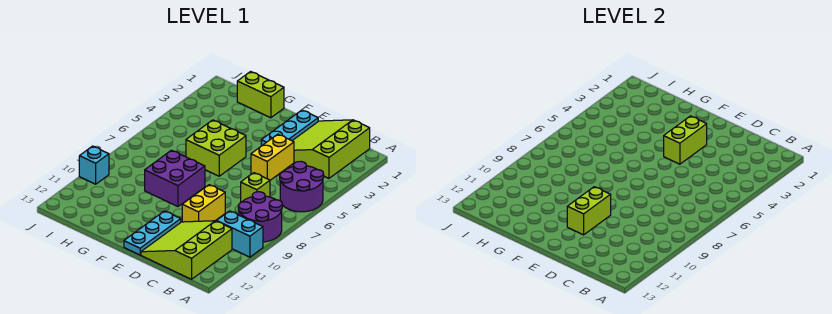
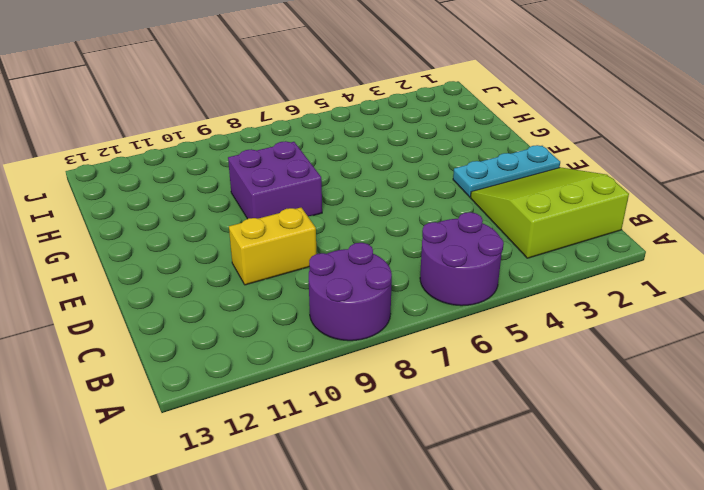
none -> cyan brick A10:B10 level 1
none -> lime slope B11:D13 level 1 top B
none -> lime brick C7 level 1

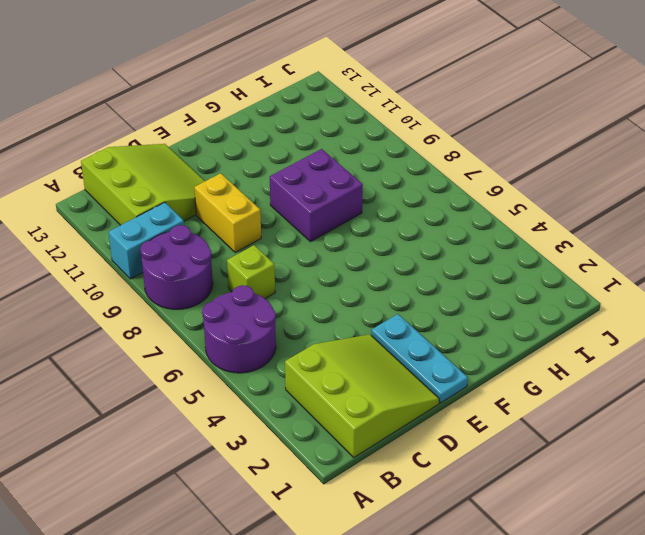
none -> yellow brick D4:D5 level 1
none -> cyan plate E11:E13 level 1
none -> lime brick F5:G6 level 1

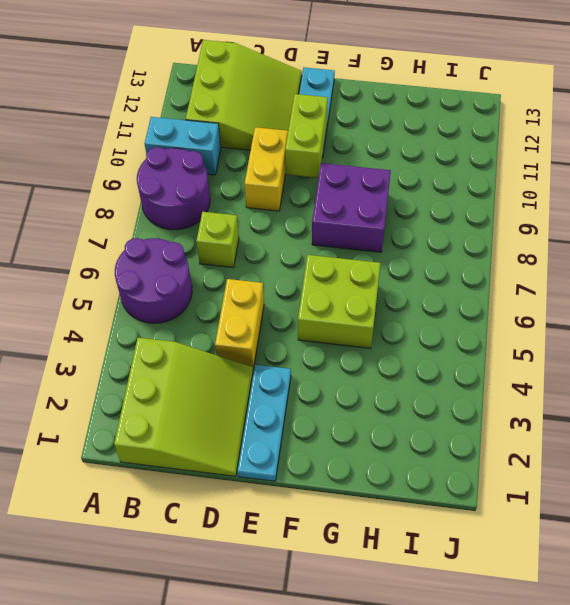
none -> lime brick G1:H1 level 1
none -> cyan brick J10 level 1
none -> lime brick E3:E4 level 2

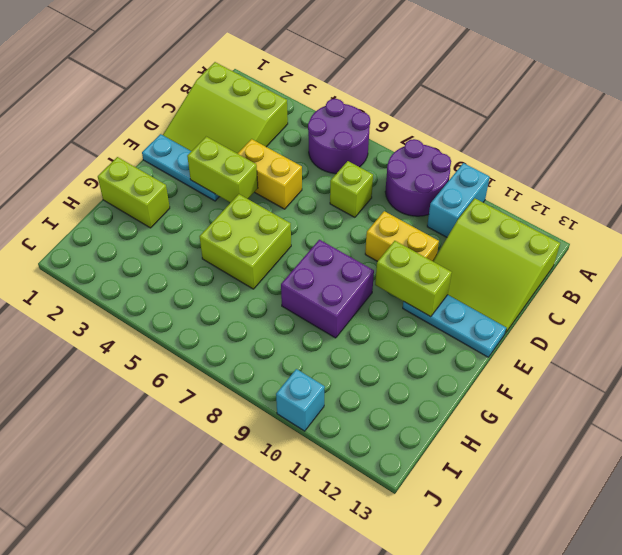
lime brick G1:G2 level 1 -> lime brick G1:H1 level 1

